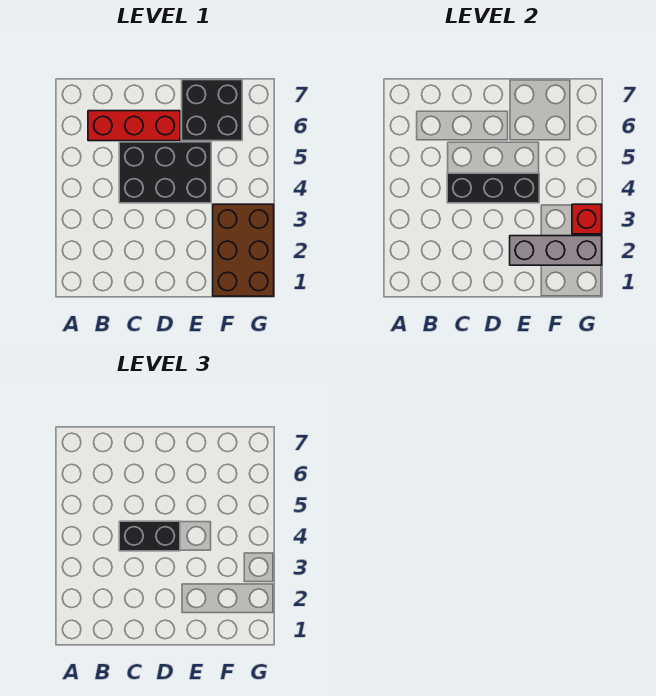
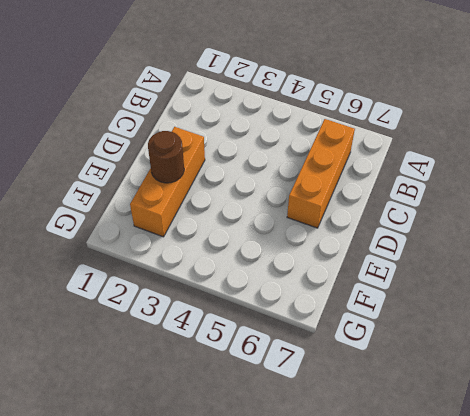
orange brick B6:D6 level 1 -> red brick B6:D6 level 1
orange brick D2:F2 level 1 -> brown brick F1:G3 level 1
brown round brick E2 level 2 -> grey brick E2:G2 level 2
none -> black brick C4:E5 level 1
none -> black brick E6:F7 level 1

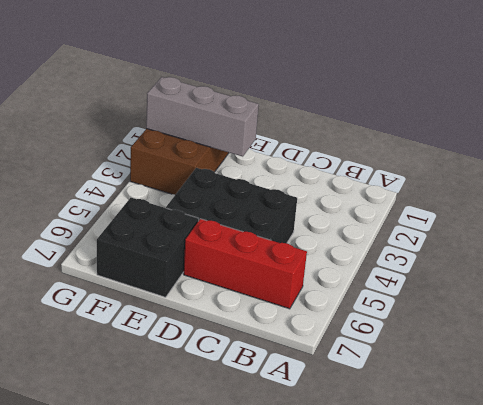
none -> black brick C4:E4 level 2
none -> red brick G3 level 2

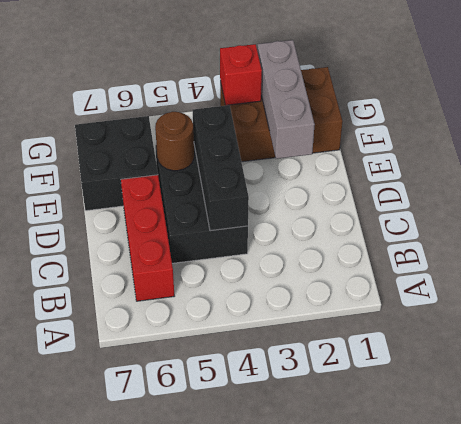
brown round brick E5 level 2 -> none
none -> black brick C4:D4 level 3

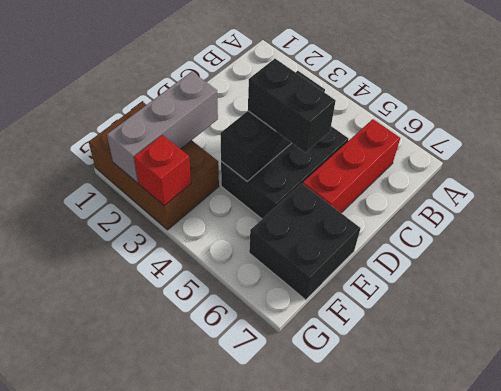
black brick D4:D5 level 3 -> black brick C4:D4 level 3

